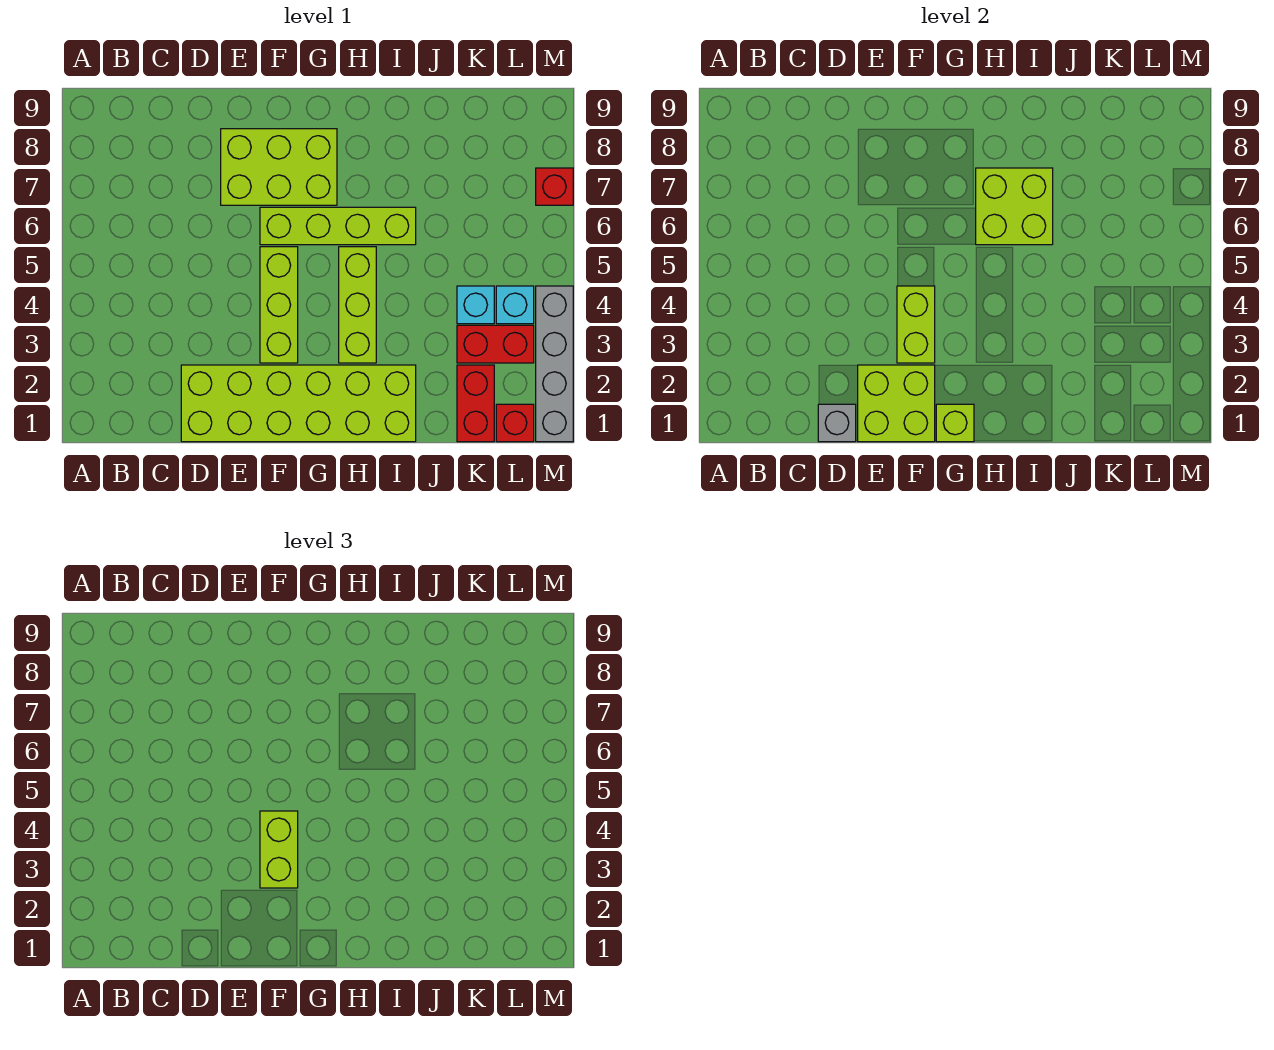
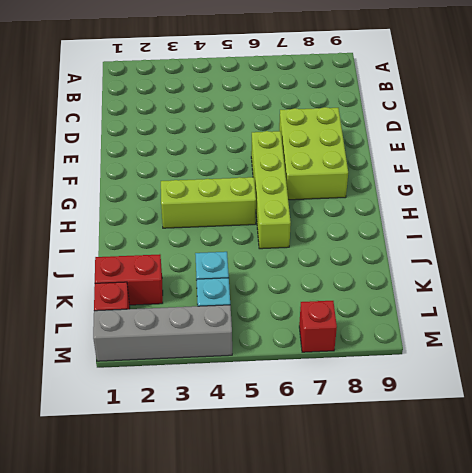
none -> lime brick D1:I2 level 1
none -> lime brick F3:F5 level 1
none -> red brick K3:L3 level 1

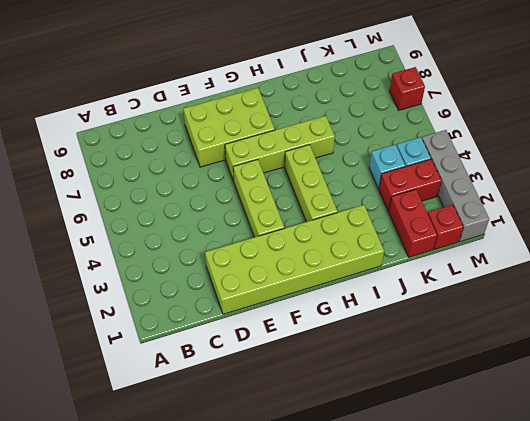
none -> grey brick D1 level 2
none -> lime brick E1:F2 level 2
none -> lime brick F3:F4 level 2

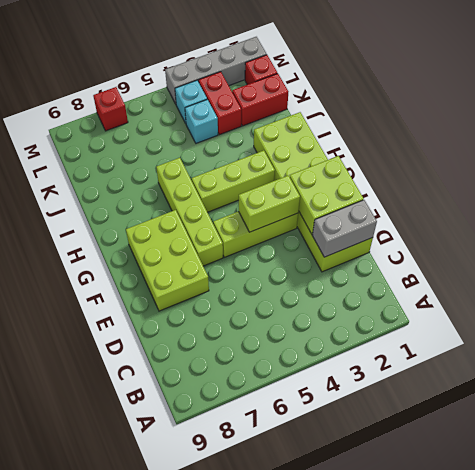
grey brick D1:D2 level 2 -> grey brick D1 level 2
none -> lime brick G1 level 2
none -> lime brick H6:I7 level 2
none -> lime brick F3:F4 level 3

